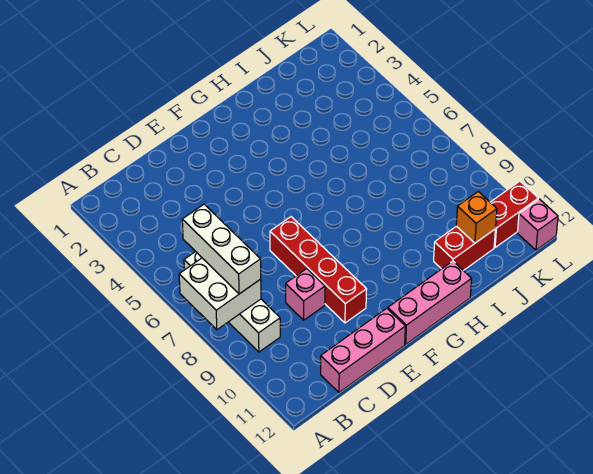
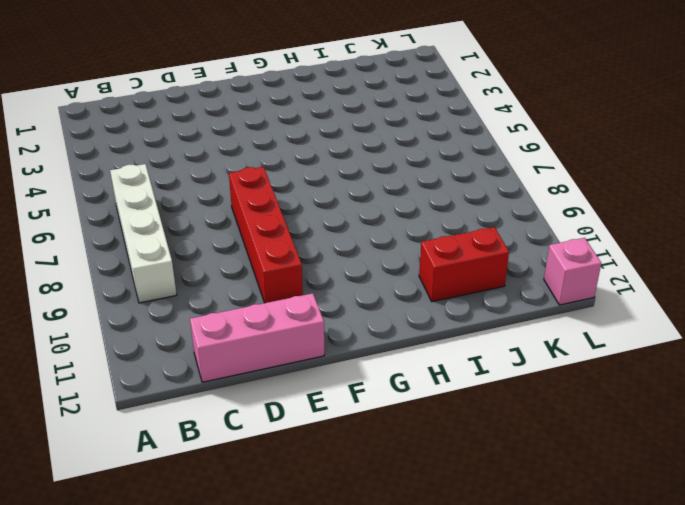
none -> pink brick D9 level 1
none -> pink brick F12:H12 level 1

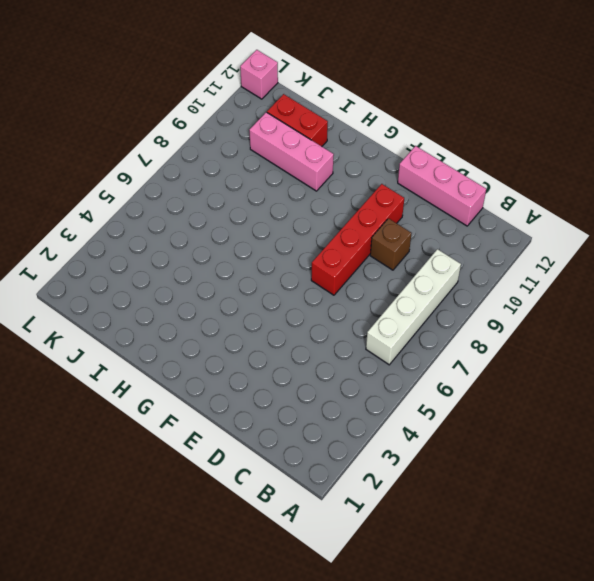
brown brick D9 level 1 -> pink brick D9 level 1
pink brick H10:J10 level 1 -> pink brick F12:H12 level 1
none -> red brick K11:L11 level 1
none -> white brick A7:B8 level 2

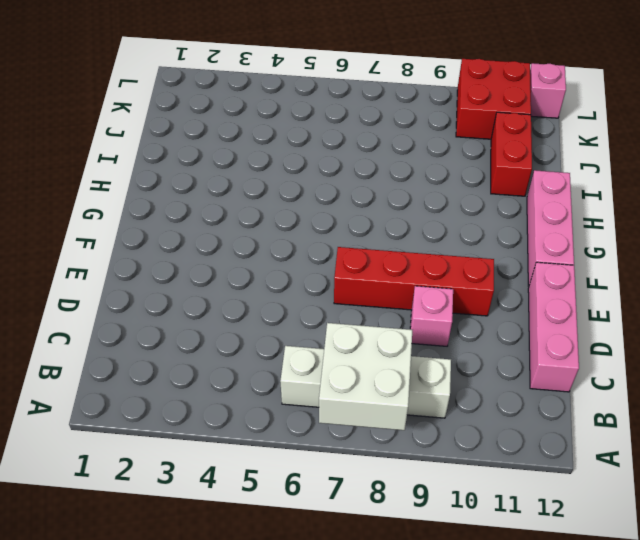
red brick K10:L11 level 1 -> red brick K11:L11 level 1
none -> orange brick J11 level 2
none -> white brick B6:B8 level 3

